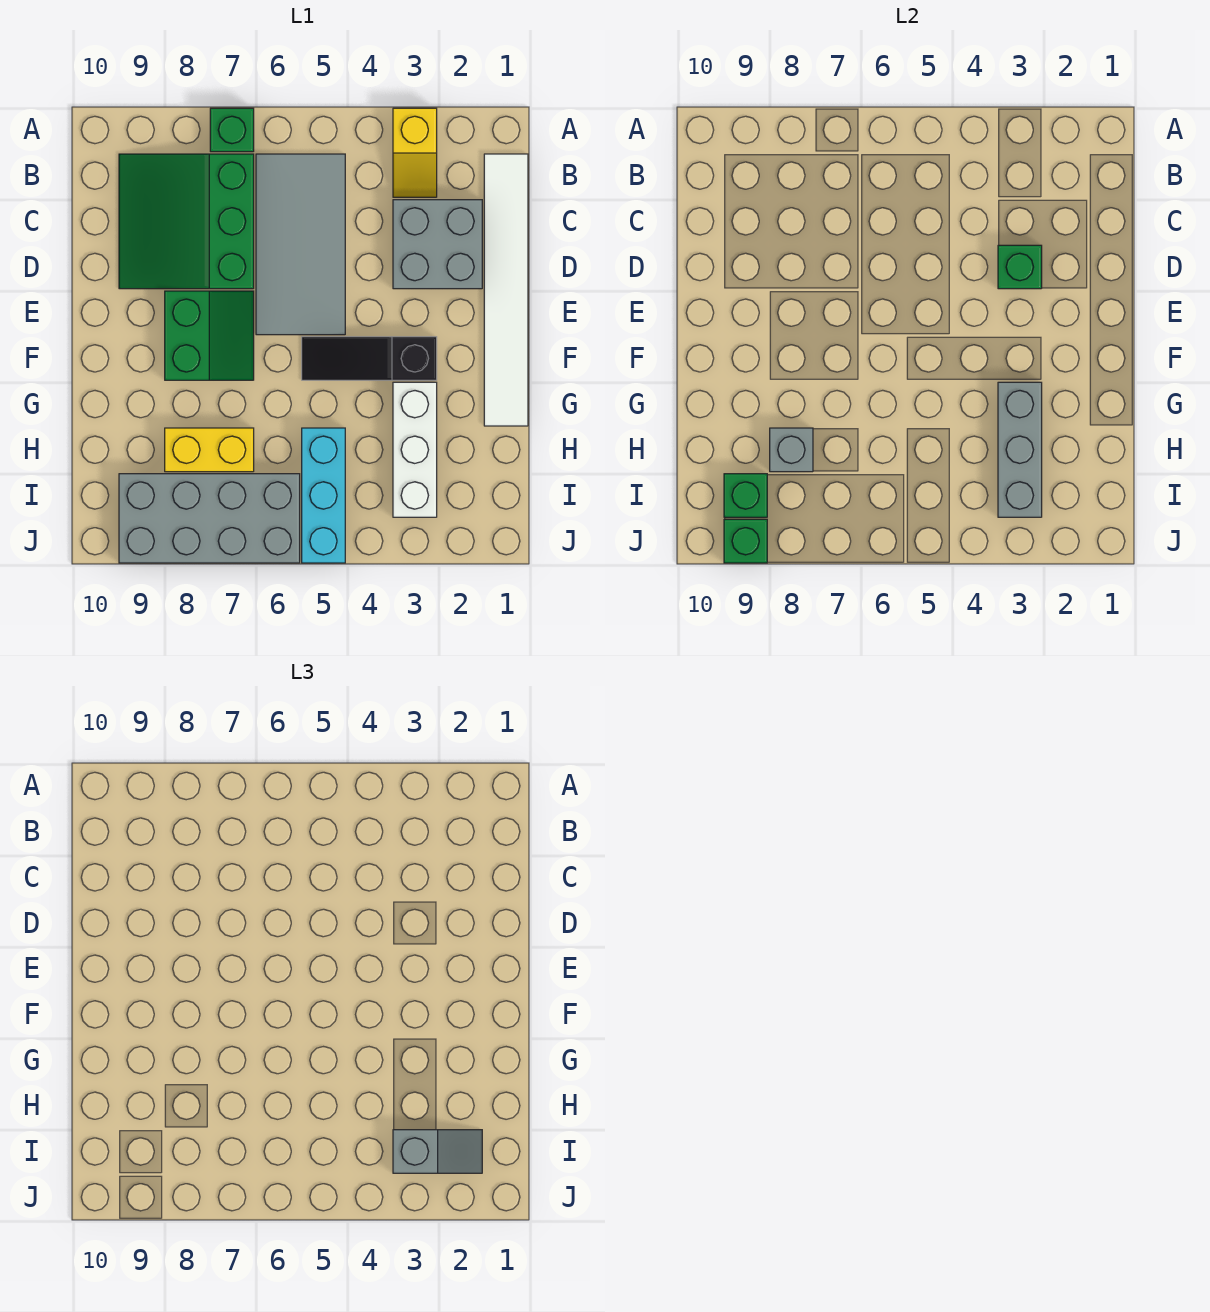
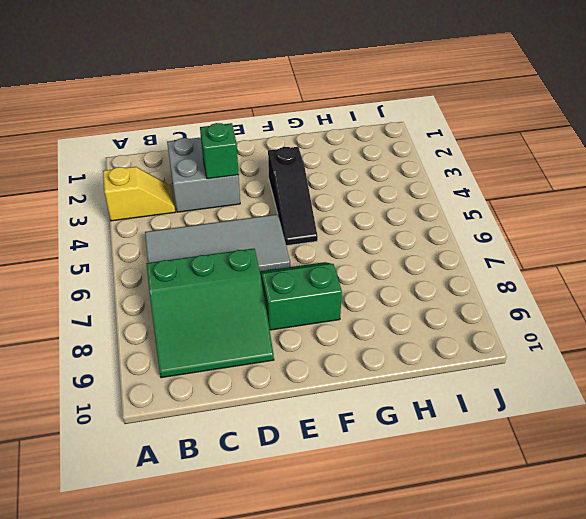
none -> green brick A7 level 1
none -> white tile B1:G1 level 1
none -> white brick G3:I3 level 1

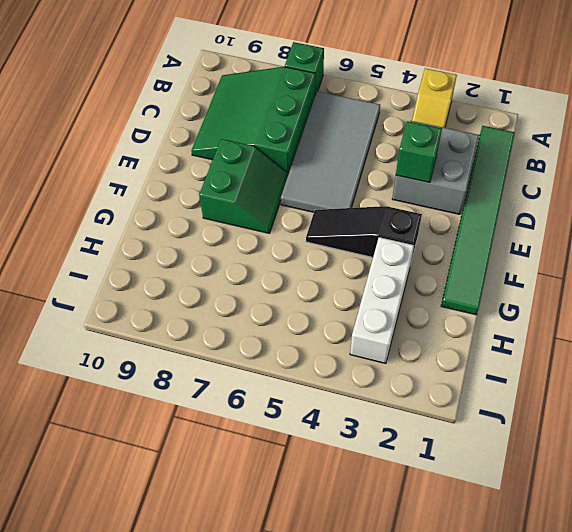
green tile B1:G1 level 1 -> white tile B1:G1 level 1
none -> cyan brick H5:J5 level 1
none -> yellow brick H7:H8 level 1
none -> grey brick I6:J9 level 1

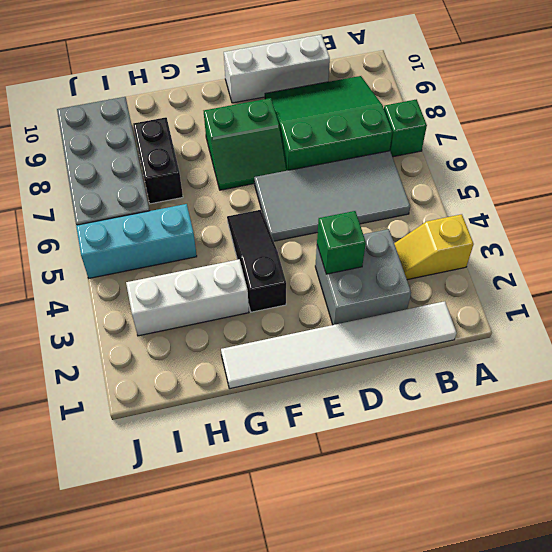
white brick C10:E10 level 1 -> none
black brick H7:H8 level 1 -> yellow brick H7:H8 level 1
none -> grey brick G3:I3 level 2
none -> grey brick H8 level 2
none -> green brick I9 level 2

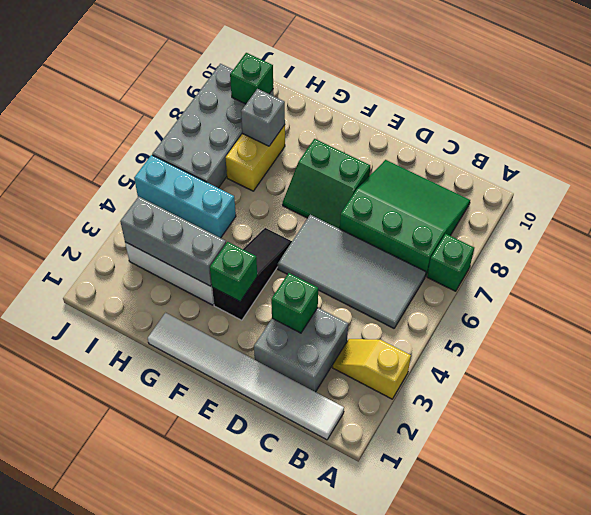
green brick F3 level 2 -> green brick J9 level 2
none -> grey slope I2:I3 level 3 top 3

